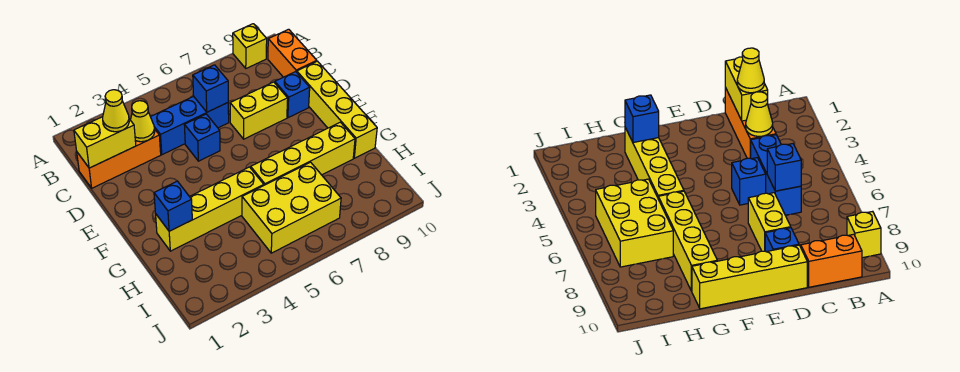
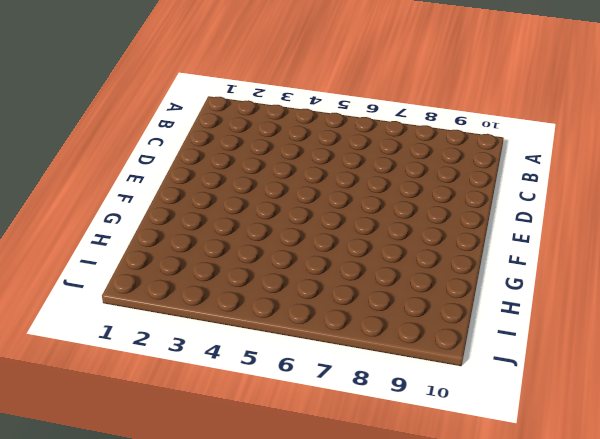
none -> yellow brick A9 level 1
none -> orange brick B10:C10 level 1
none -> orange brick C1:C3 level 1

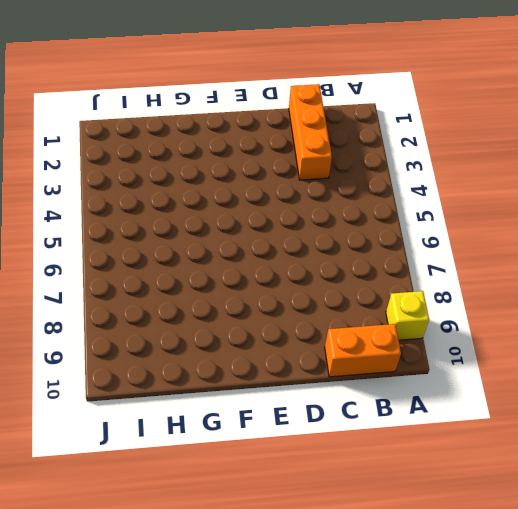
none -> blue brick C4:C6 level 1
none -> blue brick D5 level 1
none -> yellow brick D7:D8 level 1

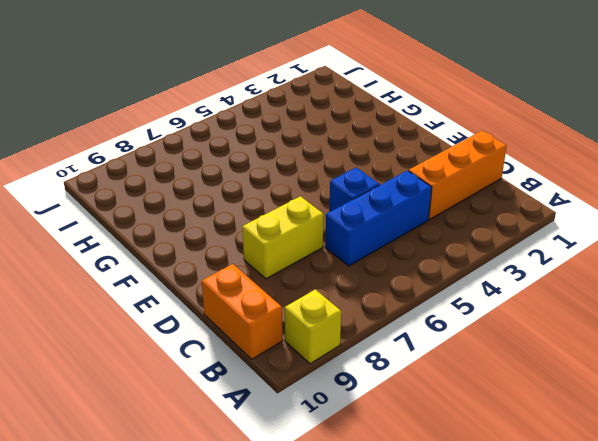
none -> blue brick D9 level 1
none -> yellow brick D10:G10 level 1
none -> yellow brick G2:G5 level 1

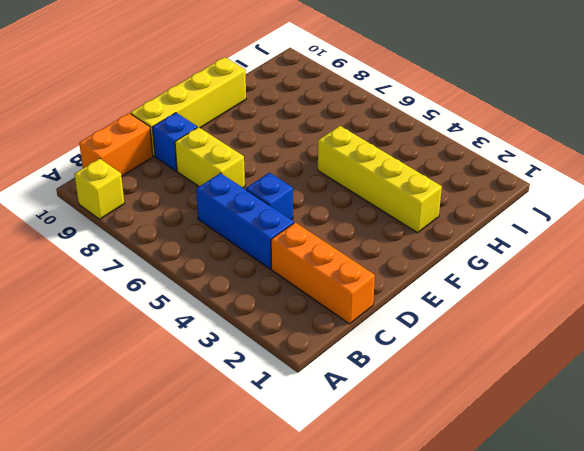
none -> yellow brick G6:G9 level 1
none -> yellow brick H5:I7 level 1
none -> yellow brick C1:C2 level 2

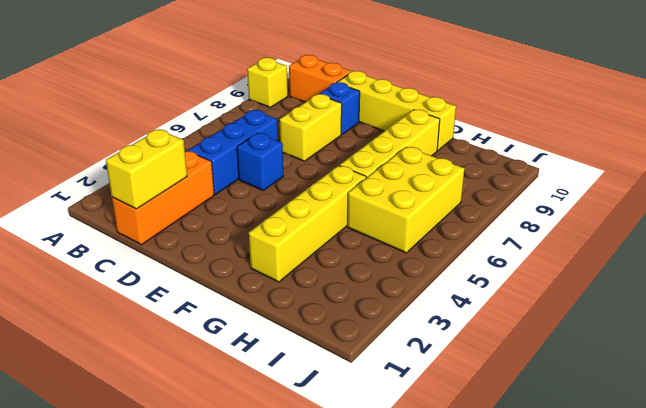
none -> yellow cone C3 level 2
none -> blue brick C6 level 2
none -> blue brick G2 level 2

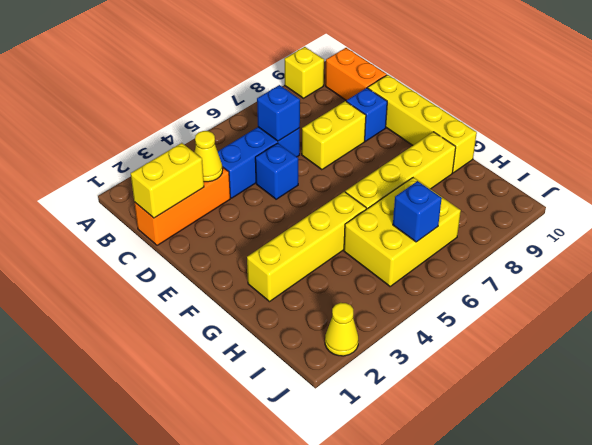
blue brick I6 level 2 -> blue brick G2 level 2
yellow cone J2 level 1 -> yellow cone C2 level 3

